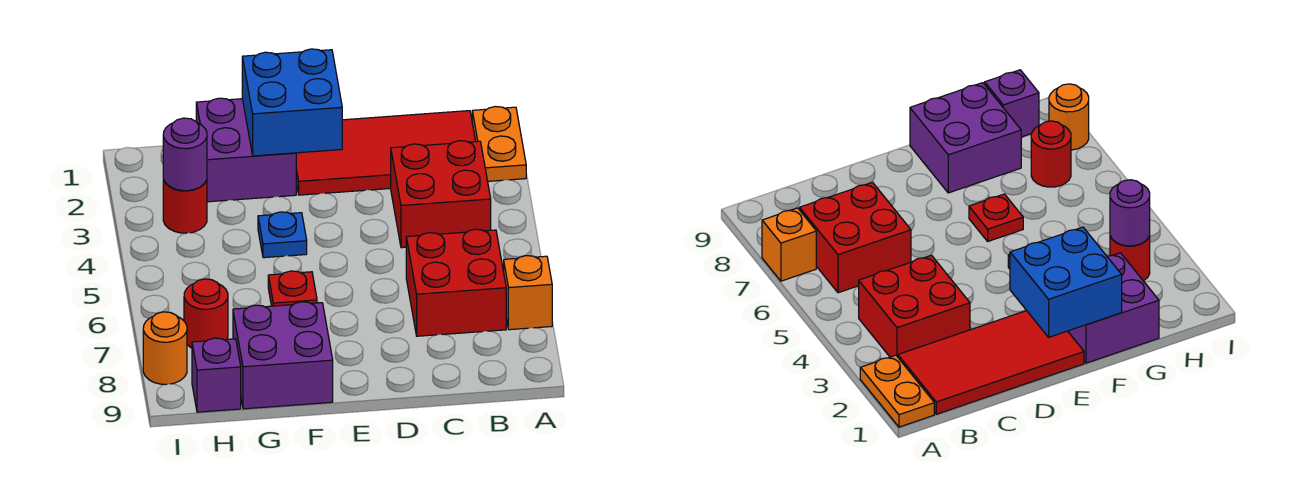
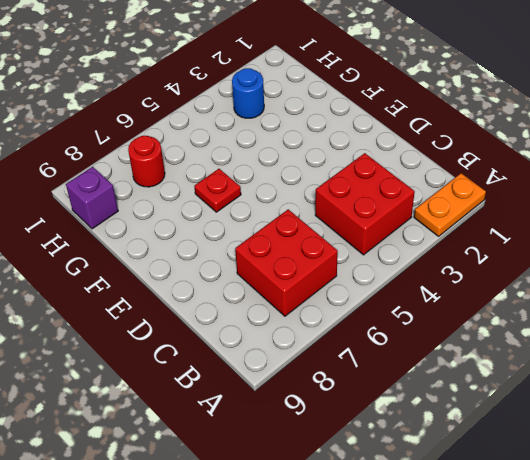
blue round brick H3 level 1 -> red round brick H3 level 1
none -> orange brick A7 level 1
none -> red tile B1:E2 level 1
none -> purple brick F1:G2 level 1

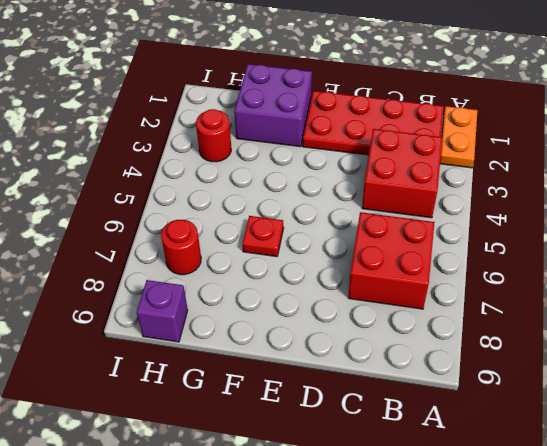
red plate B1:E2 level 1 -> red tile B1:E2 level 1
none -> orange brick A7 level 1
none -> blue plate F4 level 1
none -> purple brick F8:G9 level 1

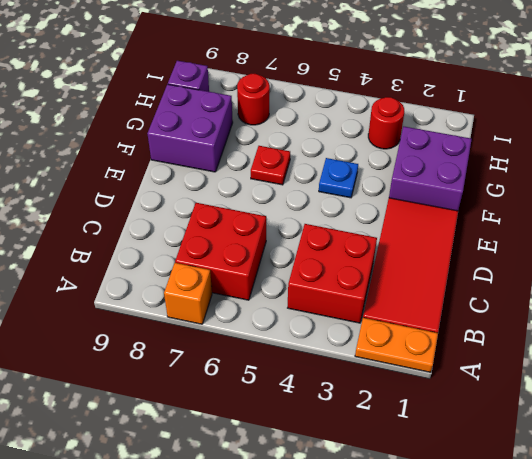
none -> orange round brick I8 level 1
none -> blue brick E1:F2 level 2
none -> purple round brick H3 level 2

